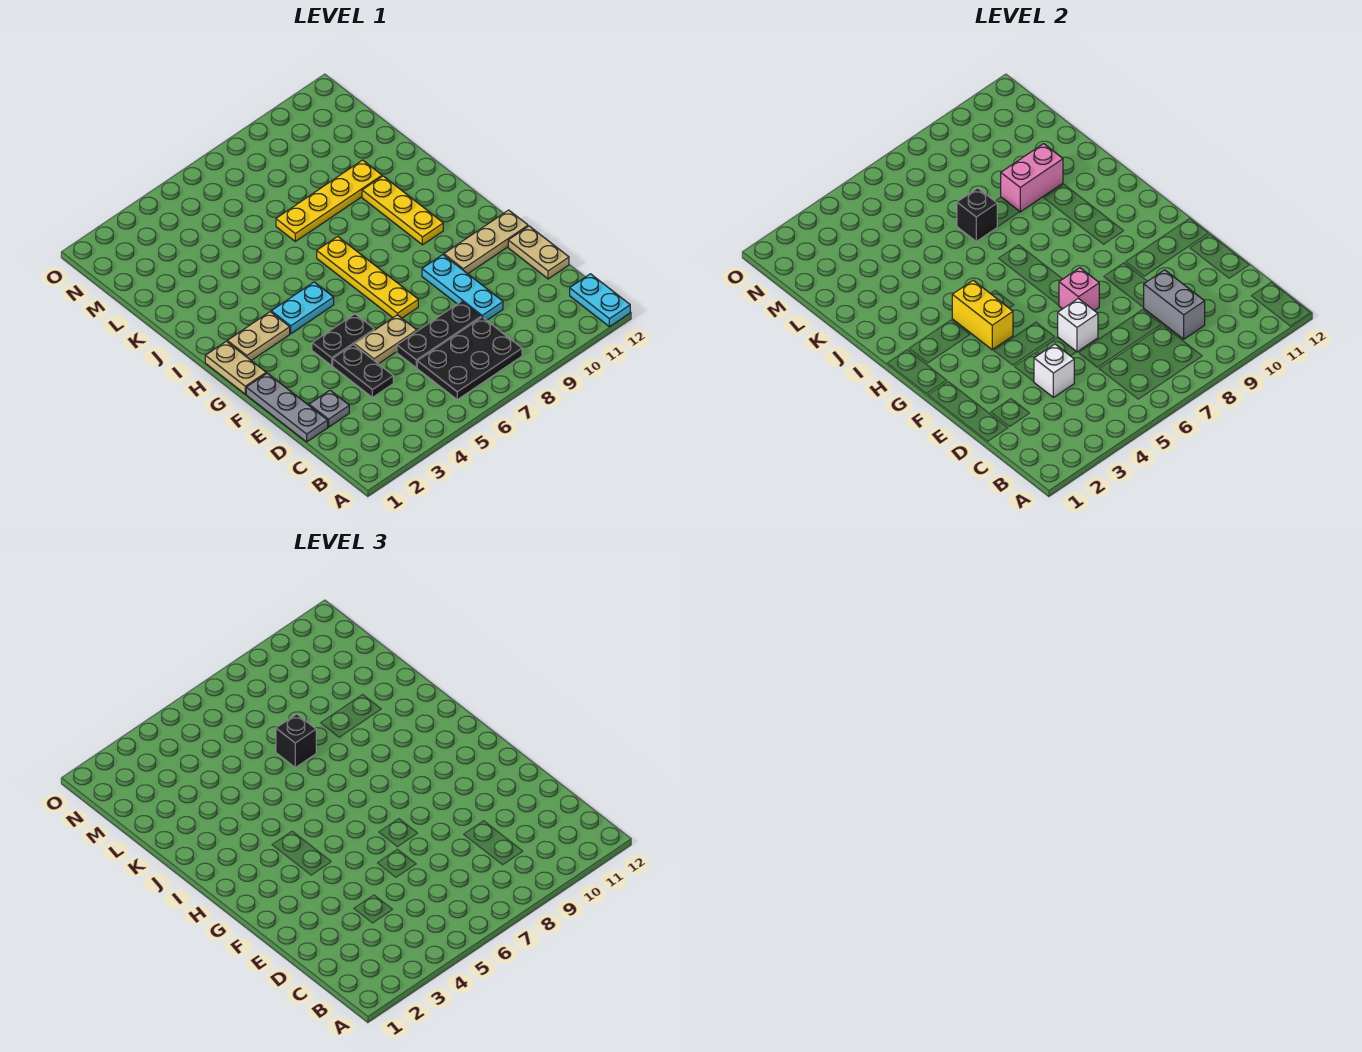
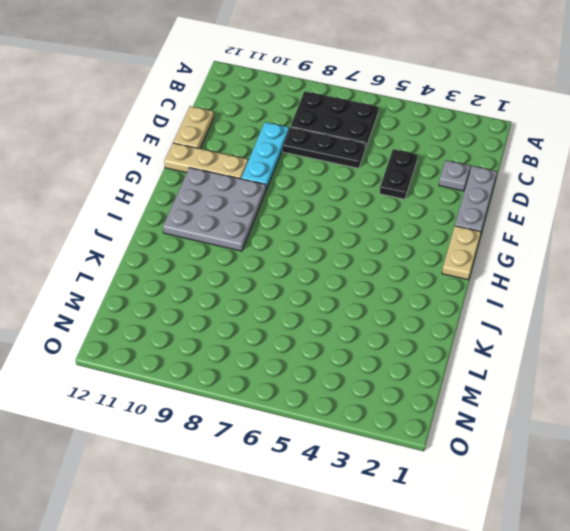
grey plate G9:I11 level 1 -> yellow plate H10:J10 level 1
none -> cyan plate A12:B12 level 1
none -> tan plate E5:E6 level 1
none -> black plate F4:F5 level 1

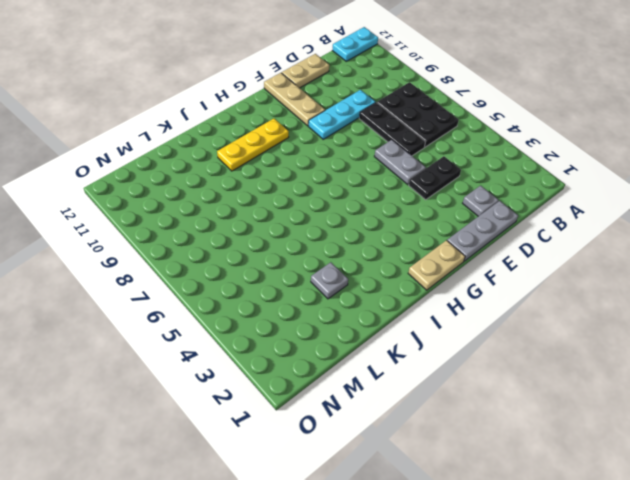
grey plate E5:E6 level 1 -> tan plate E5:E6 level 1
grey plate K3 level 1 -> none
none -> black plate F4:F5 level 1
none -> yellow plate F7:I7 level 1
none -> tan plate H2:H3 level 1

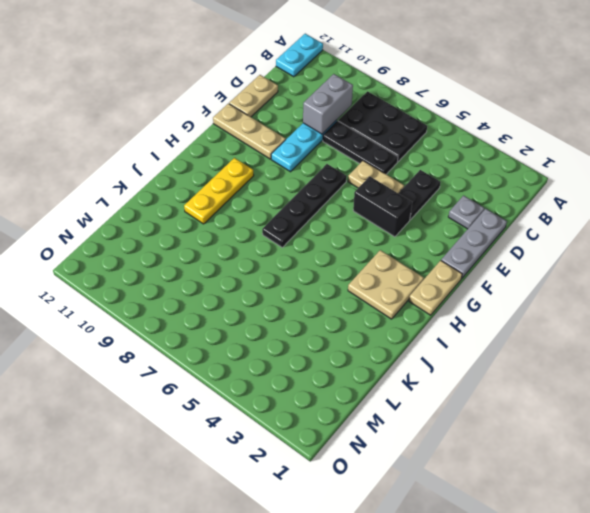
black brick F4:F5 level 1 -> black plate F4:F5 level 1
black plate F7:I7 level 1 -> yellow plate F7:I7 level 1
tan plate H2:I3 level 1 -> tan plate H2:H3 level 1
none -> cyan plate H4:H5 level 1
none -> yellow plate K7:K10 level 1
none -> white brick D4 level 2

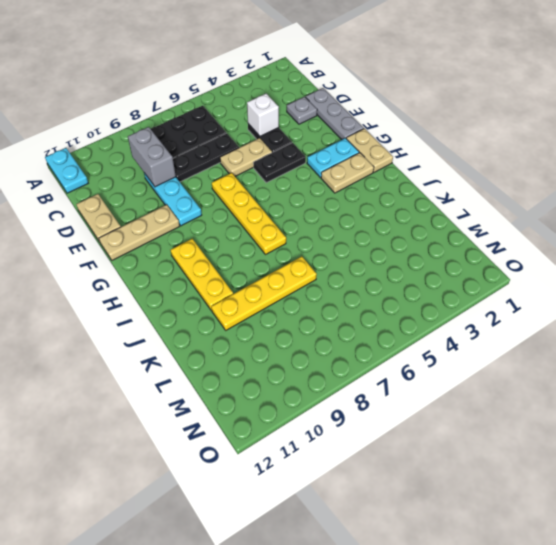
cyan plate G2:G3 level 1 -> cyan plate H4:H5 level 1
none -> white brick E6 level 2
none -> pink brick F7 level 2
none -> yellow brick G4:H4 level 2

